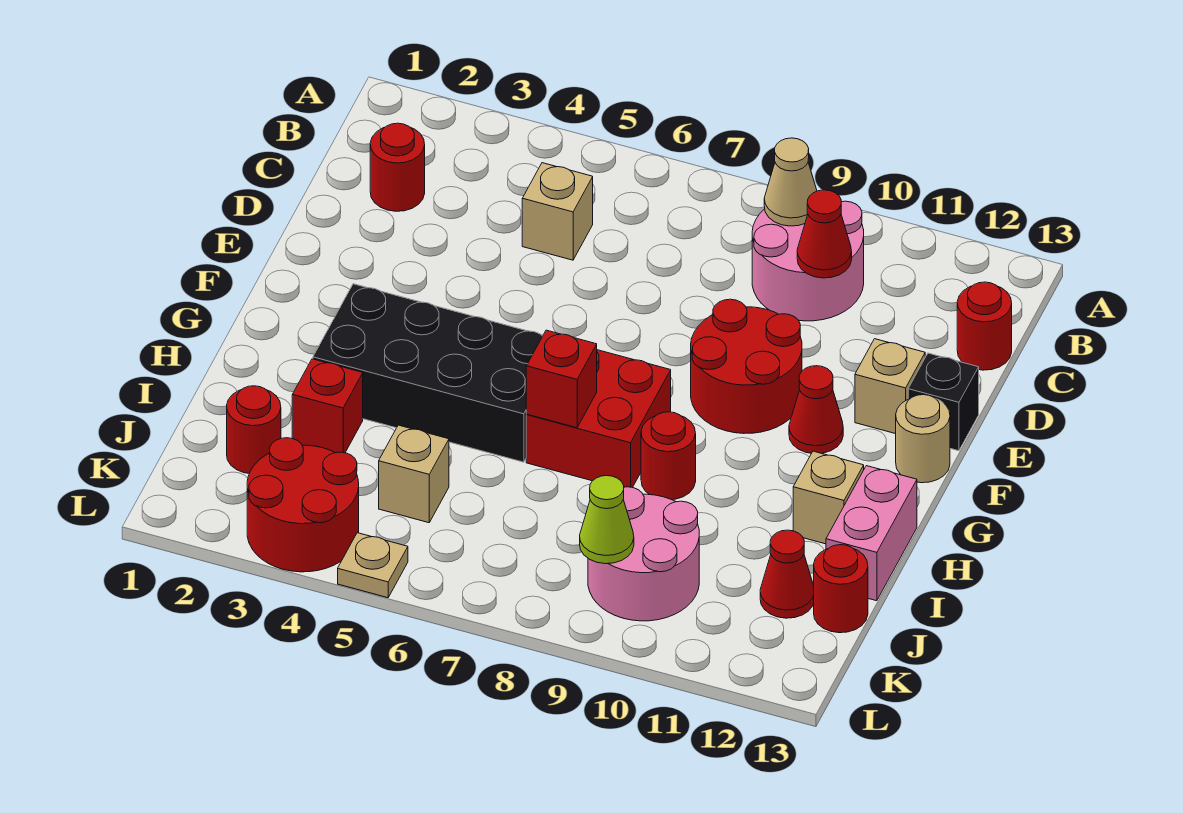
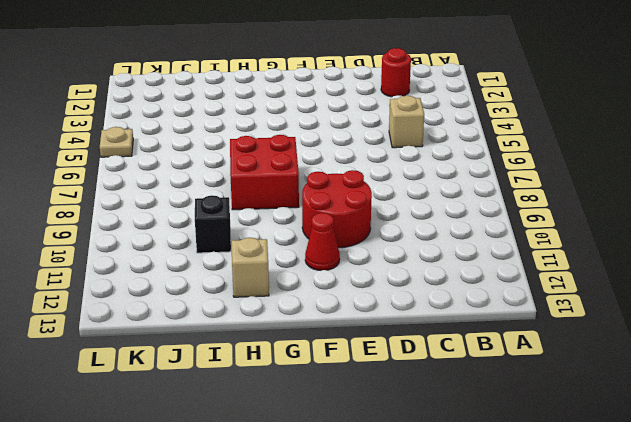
black brick I10 level 1 -> black brick E13 level 1
none -> pink round brick B9:C10 level 1
none -> red round brick C13 level 1
none -> tan brick E12 level 1

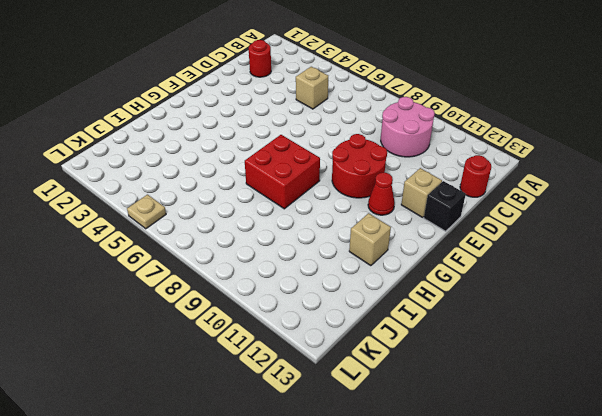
none -> tan round brick F13 level 1
none -> black brick G3:H6 level 1
none -> red round brick H9 level 1

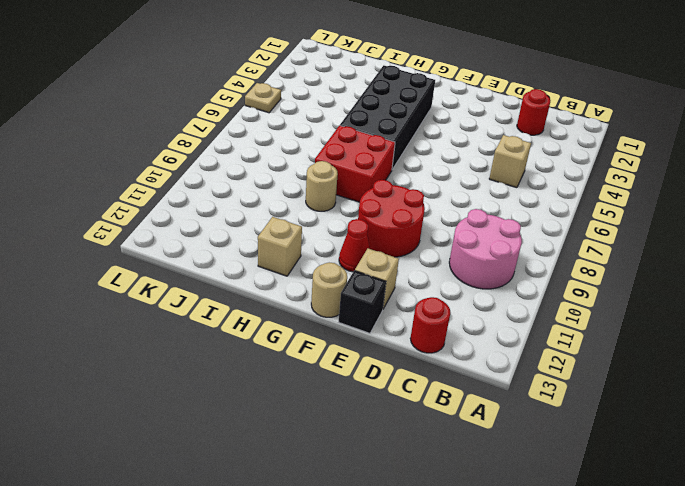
tan round brick H9 level 1 -> red round brick H9 level 1
none -> pink brick H13:I13 level 1
none -> red brick I3 level 1
none -> red round brick J2 level 1

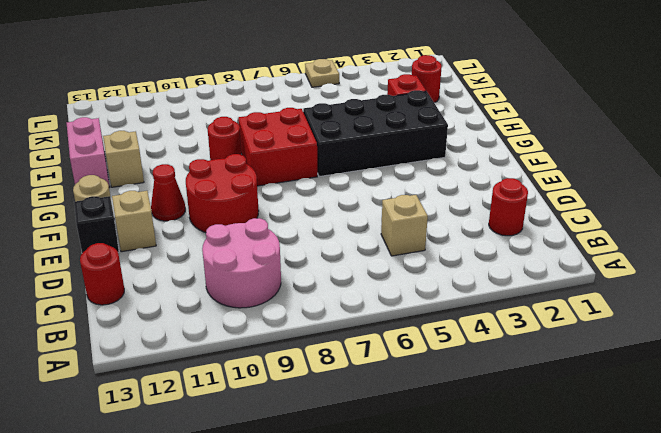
none -> tan brick J5 level 1
none -> pink round brick J9:K10 level 1
none -> red cone J12 level 1

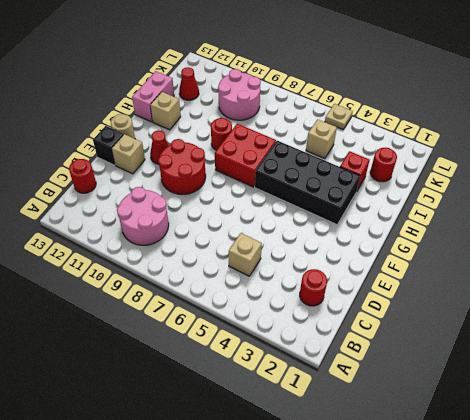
none -> red round brick J13 level 1
none -> red round brick K3:L4 level 1
none -> tan cone B9 level 2

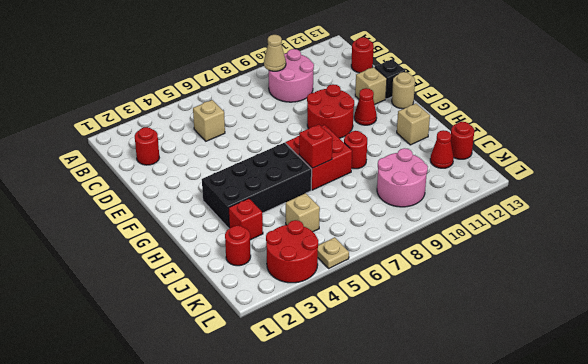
none -> pink brick H13:I13 level 1
none -> red cone C10 level 2
none -> lime cone K9 level 2

